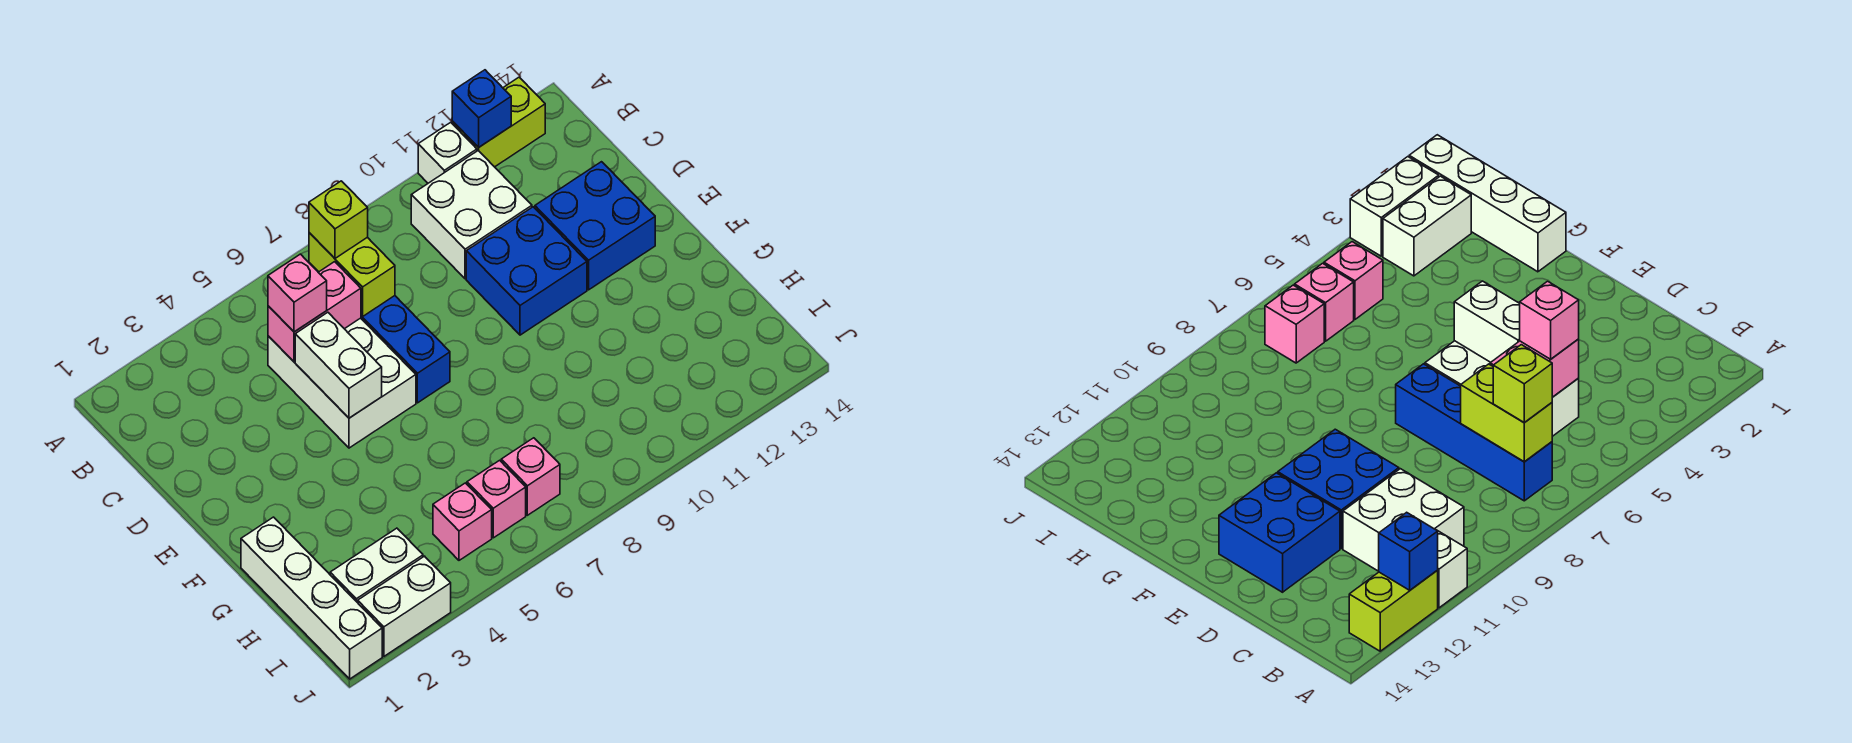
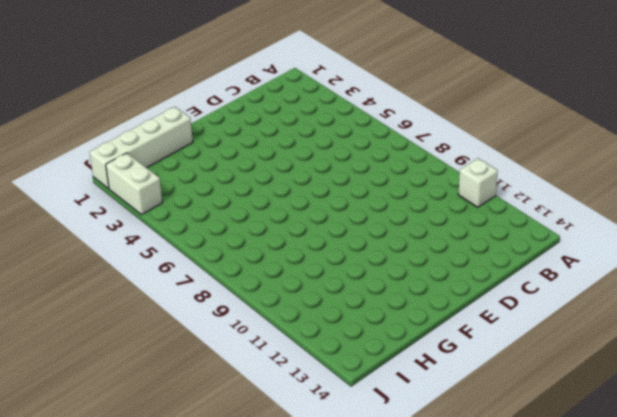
none -> lime brick A12:A13 level 1
none -> blue brick B7:E7 level 1
none -> white brick B10:C11 level 1

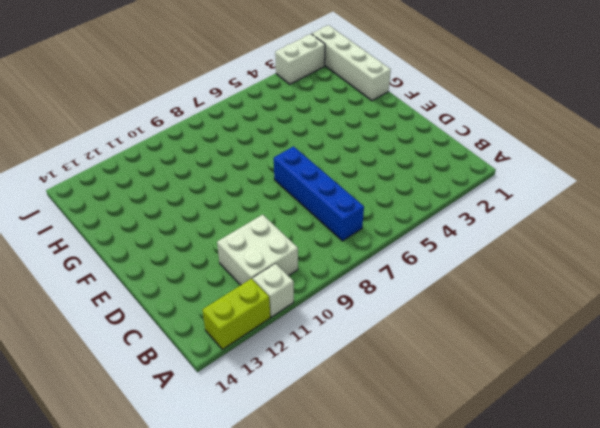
none -> white brick C5:E6 level 1
none -> blue brick D10:E11 level 1
none -> blue brick D12:E13 level 1

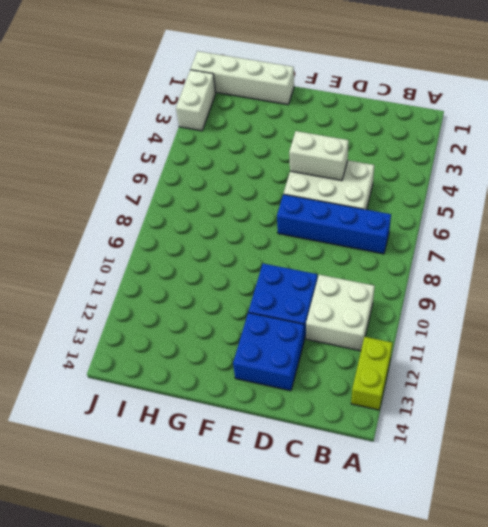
none -> white brick A11 level 1
none -> white brick I2:I3 level 1
none -> pink brick I5 level 1

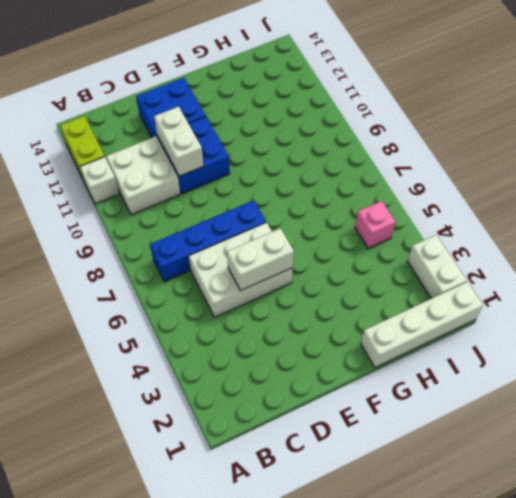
white brick D10:D11 level 2 -> white brick I2:I3 level 1
none -> pink brick I6 level 1
none -> pink brick I7 level 1
none -> blue brick A12 level 2

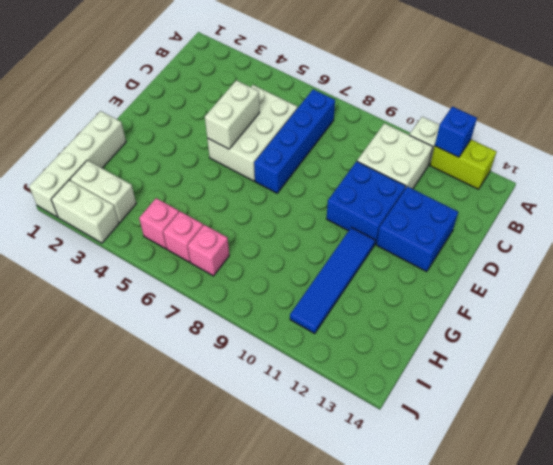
blue tile F11:I11 level 1 -> none
none -> lime brick B7:C7 level 2
none -> pink brick C5:C6 level 2
none -> lime brick B7 level 3

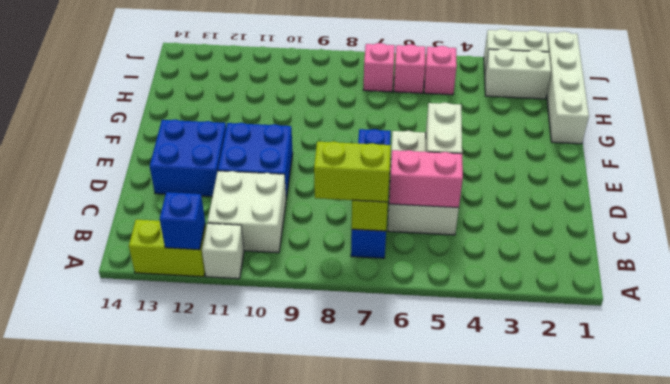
lime brick B7:B8 level 3 -> lime brick B7 level 3
none -> pink brick C5 level 3

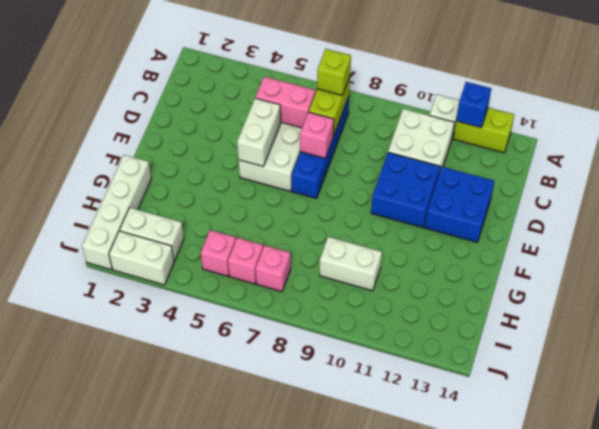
pink brick D7 level 2 -> pink brick C5 level 3
white brick H9:H10 level 1 -> none

